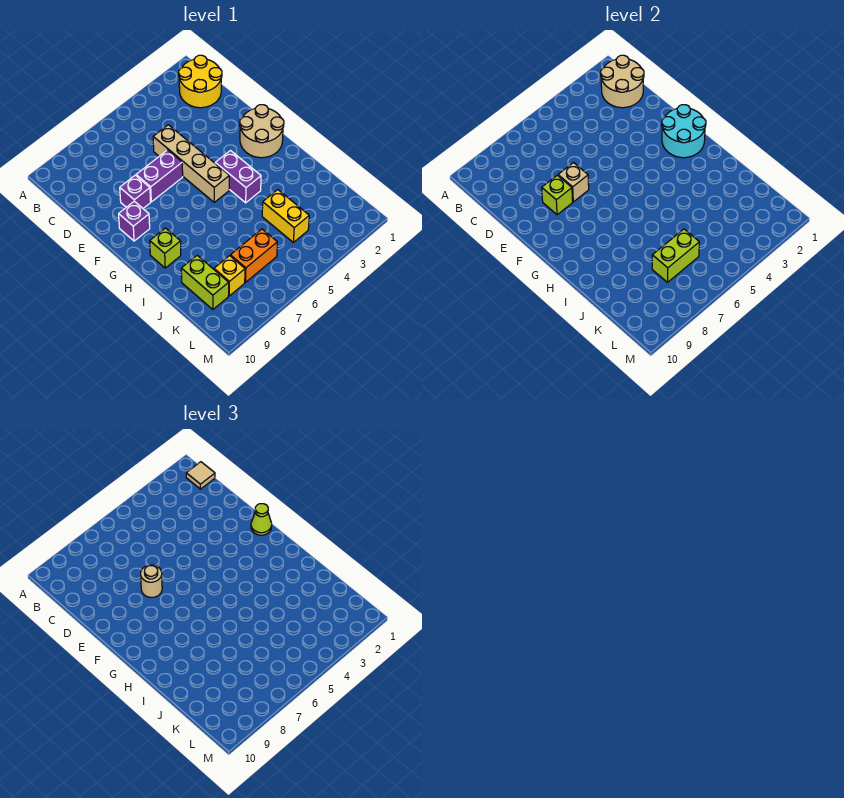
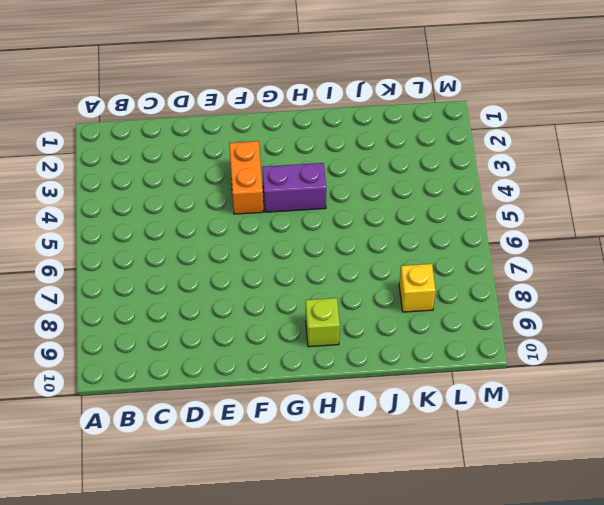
orange brick F3:F4 level 1 -> orange brick K6:K7 level 1
none -> yellow round brick B1:C2 level 1
none -> tan brick D5:G5 level 1
none -> purple brick E6:E7 level 1

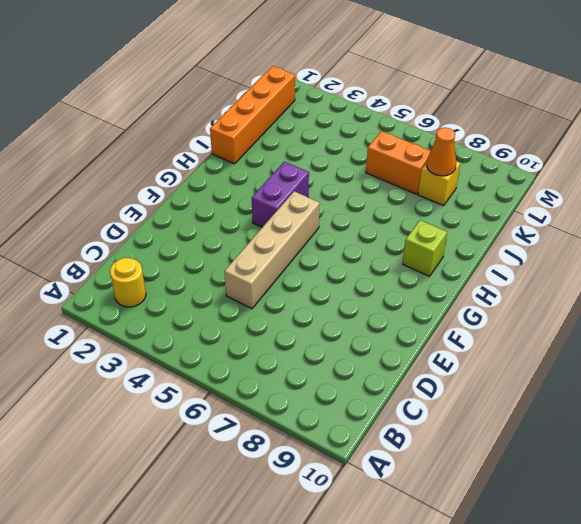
yellow round brick B2 level 1 -> yellow round brick B1:C2 level 1
orange brick I1:L1 level 1 -> none
orange cone K8 level 2 -> none
none -> purple brick E6:E7 level 1
none -> purple brick E8 level 1
none -> tan round brick F1:G2 level 1

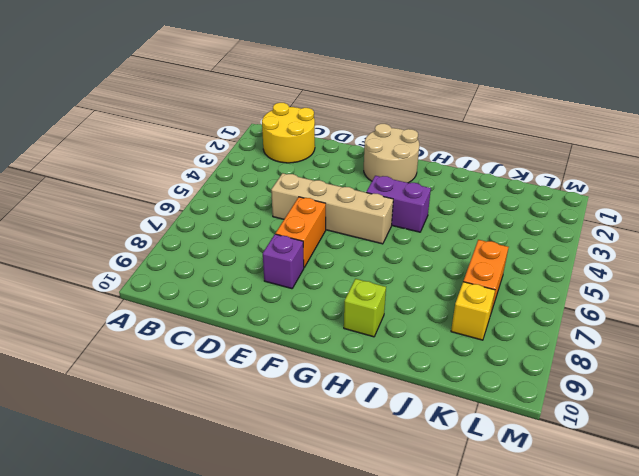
orange brick E6:E7 level 1 -> purple brick E6:E7 level 1
none -> purple brick F9 level 1
none -> yellow brick J4:K4 level 1
none -> lime brick J9:K9 level 1

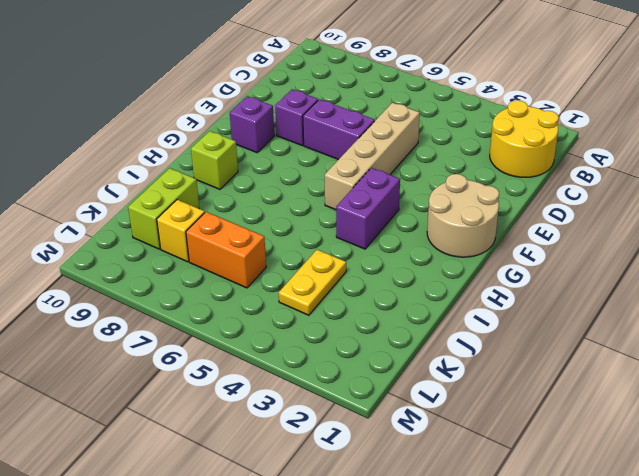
yellow plate J4:K4 level 1 -> yellow brick J4:K4 level 1
none -> tan round brick B1:C2 level 2
none -> tan brick E7 level 2
none -> lime brick E8 level 2

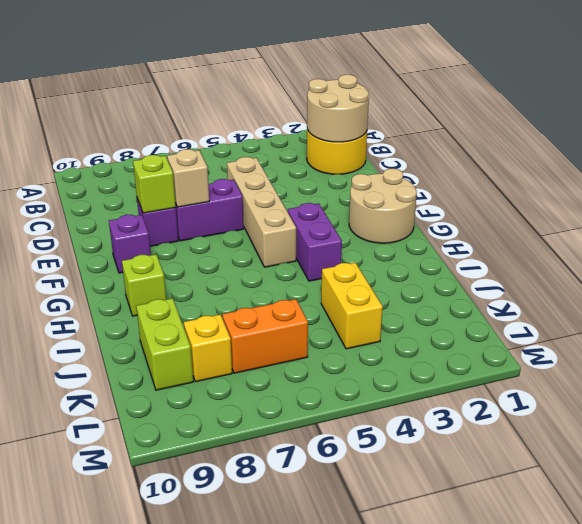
none -> cyan round brick F1:G2 level 2
none -> lime brick K6:K7 level 2
none -> tan tile B1 level 3

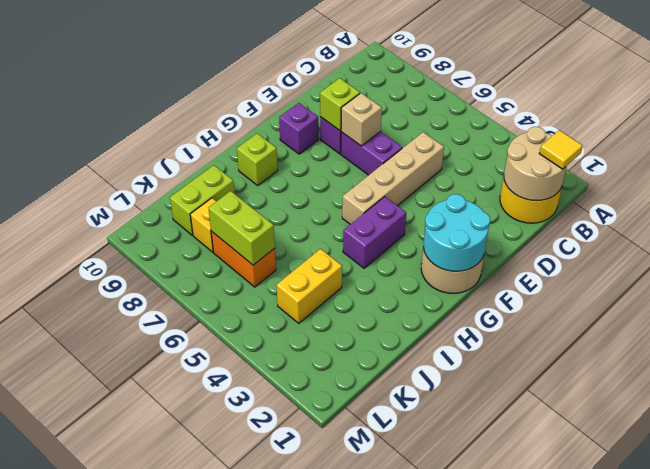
yellow tile B1 level 3 -> tan tile B1 level 3
none -> tan round brick E7 level 3
none -> lime cone F1 level 3

